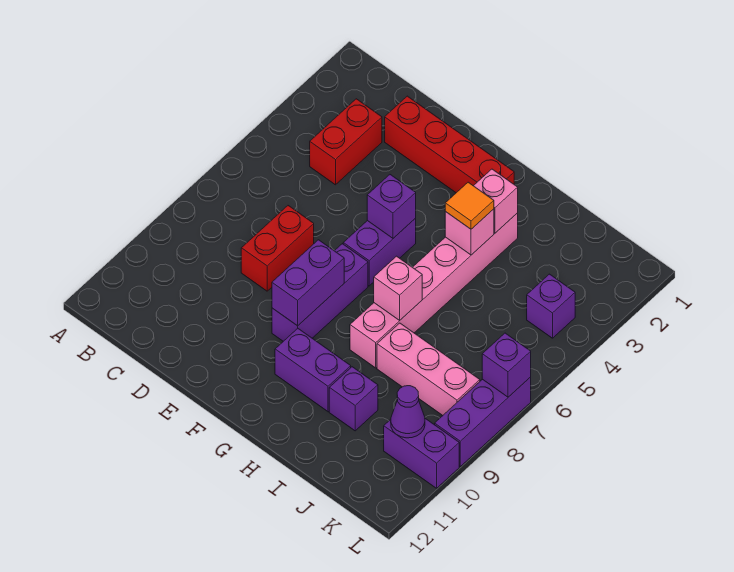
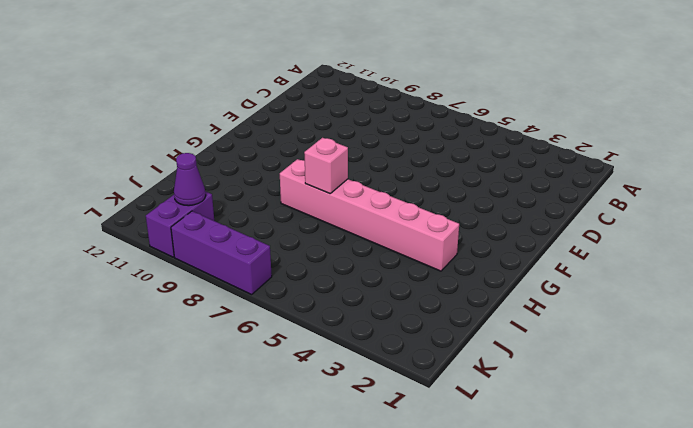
none -> red brick C3:C4 level 1
none -> red brick D2:G2 level 1
none -> red brick D7:D8 level 1

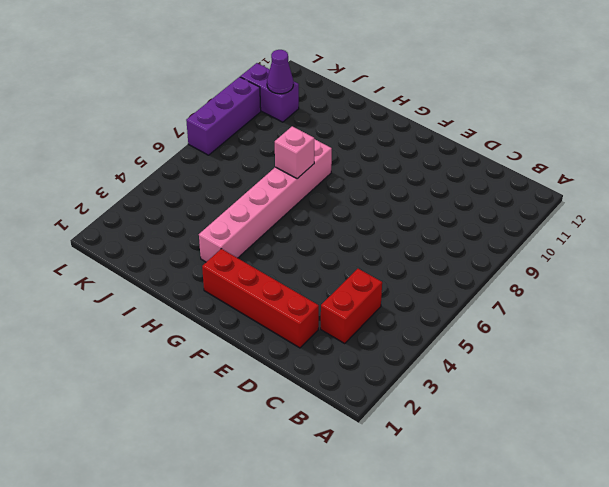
none -> red brick D7:D8 level 1
none -> purple brick F5:F6 level 1
none -> purple brick F7:F9 level 1

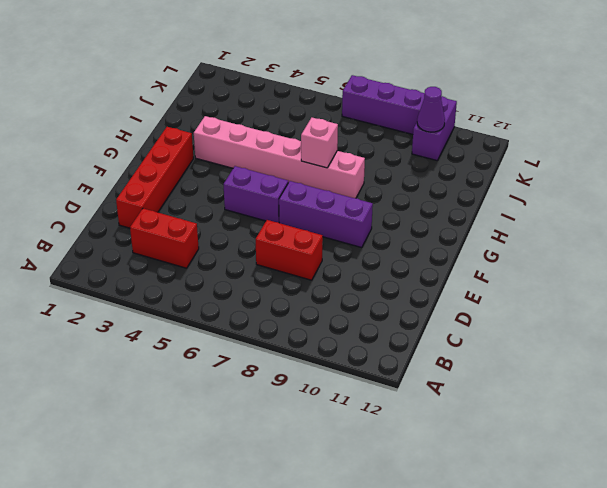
none -> purple brick G10:H10 level 1
none -> pink brick I8:K8 level 1
none -> purple brick I10 level 1

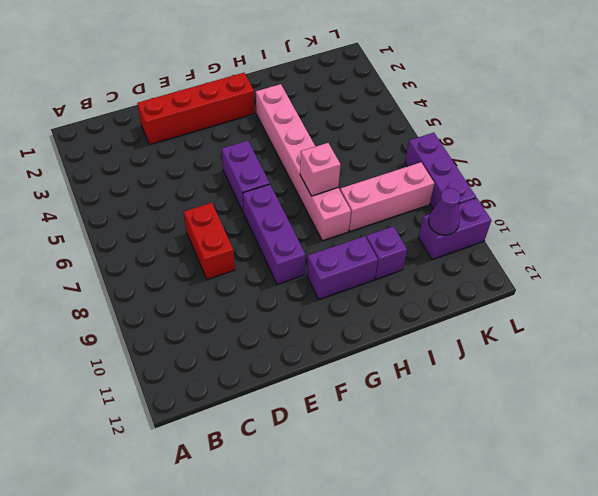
none -> red brick C3:C4 level 1
none -> purple brick K4 level 1
none -> purple brick F5 level 2

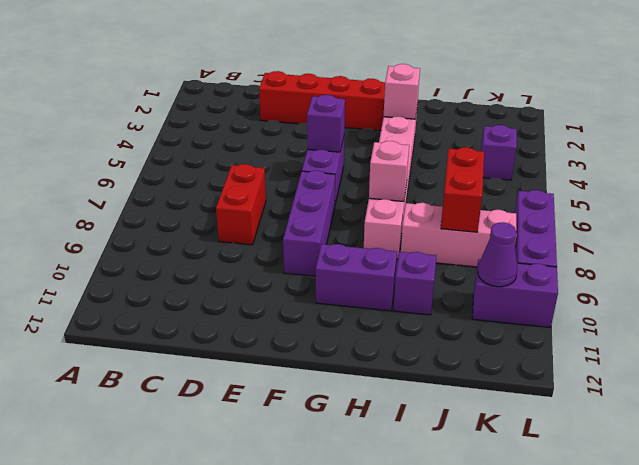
red brick J7:J8 level 2 -> red brick C3:C4 level 1
none -> purple brick F8:F9 level 2
none -> pink brick H4 level 2
none -> purple brick L7 level 2

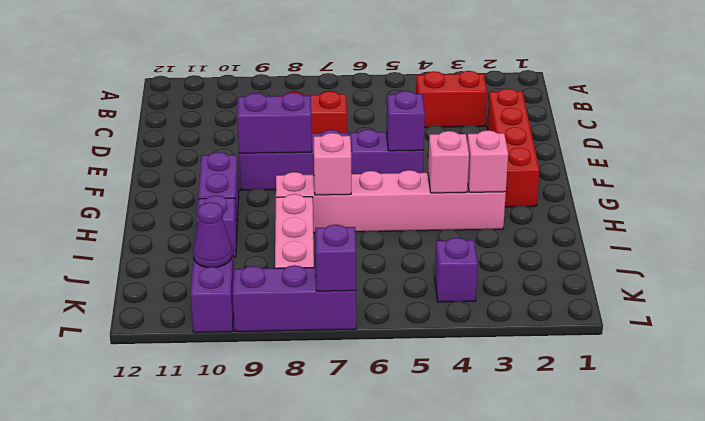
none -> orange tile H4 level 3

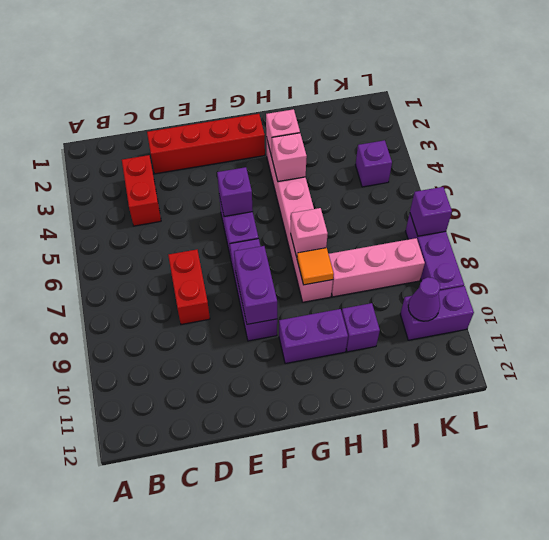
orange tile H8 level 2 -> orange tile H4 level 3

